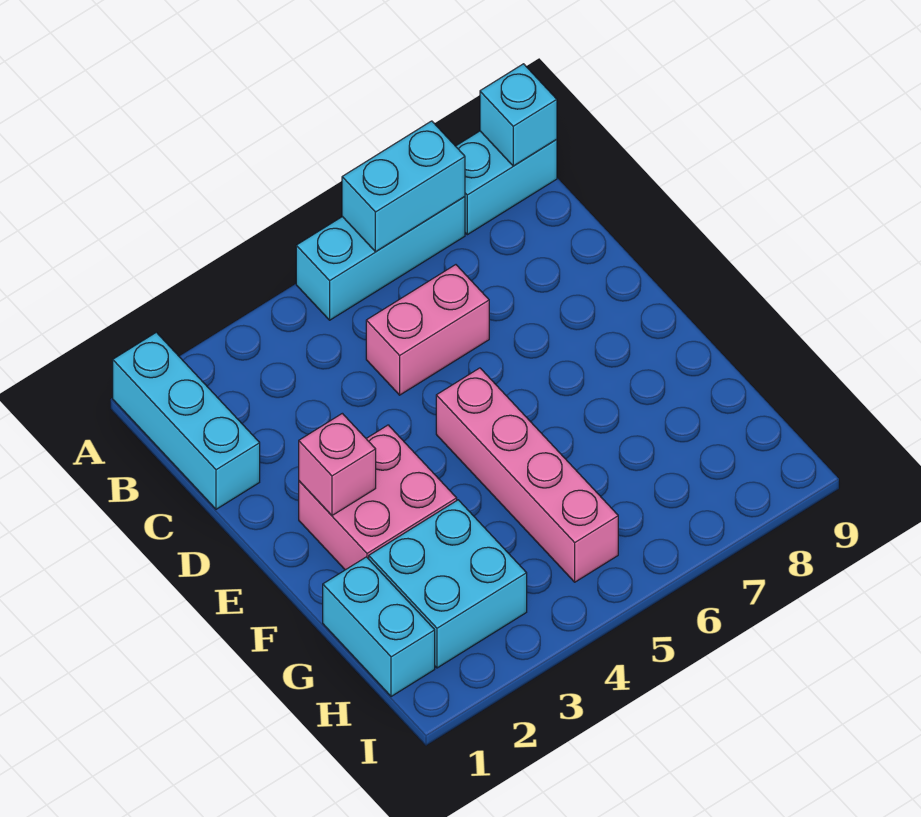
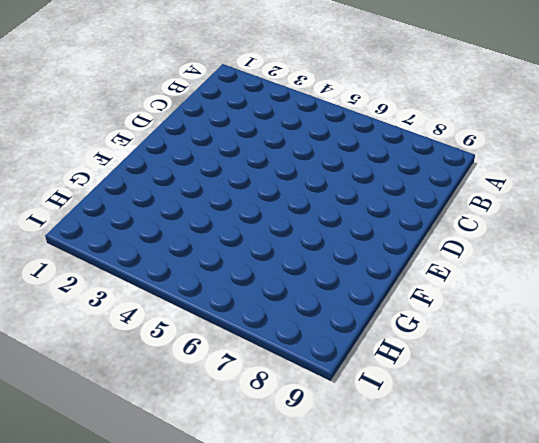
none -> cyan brick A1:C1 level 1
none -> cyan brick A5:A7 level 1

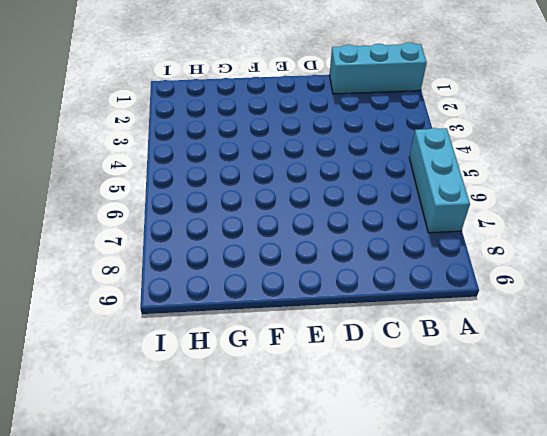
none -> cyan brick A8:A9 level 1
none -> pink brick C5:C6 level 1

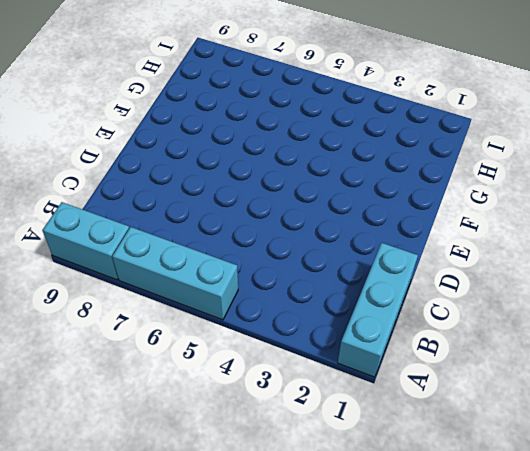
none -> pink brick C5:C6 level 1
none -> pink brick E2:F3 level 1

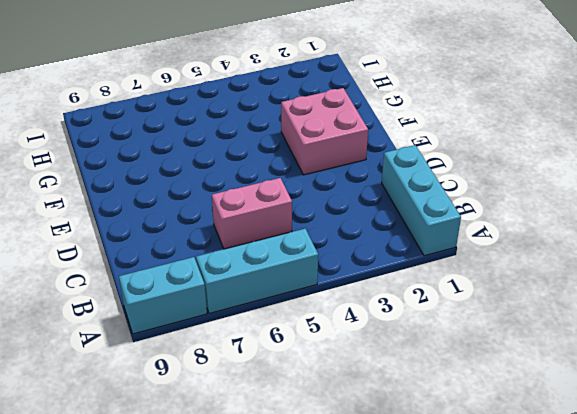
none -> pink brick E5:H5 level 1
none -> cyan brick G1:H1 level 1

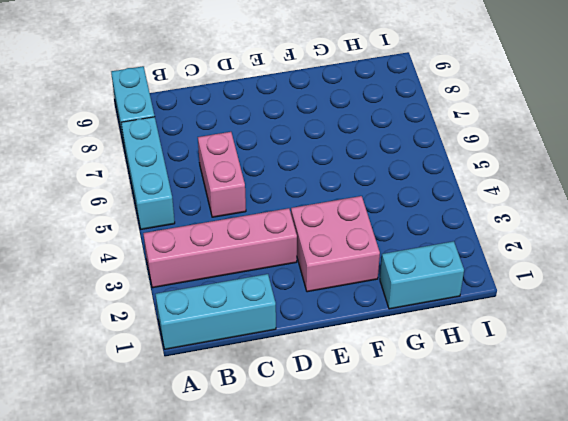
pink brick A3:D3 level 1 -> pink brick E5:H5 level 1
none -> cyan brick G2:H3 level 1
none -> cyan brick A6:A7 level 2

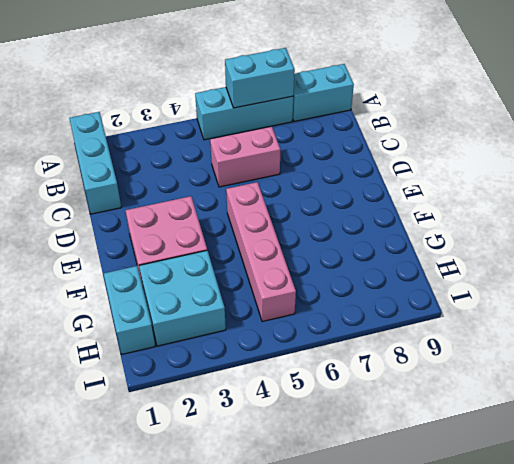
none -> cyan brick A9 level 2
none -> pink brick E2 level 2

